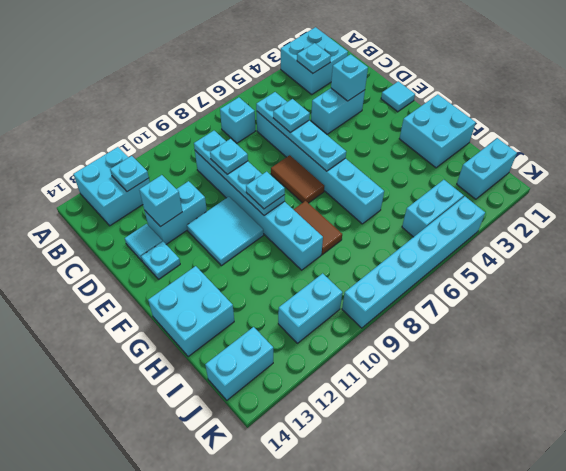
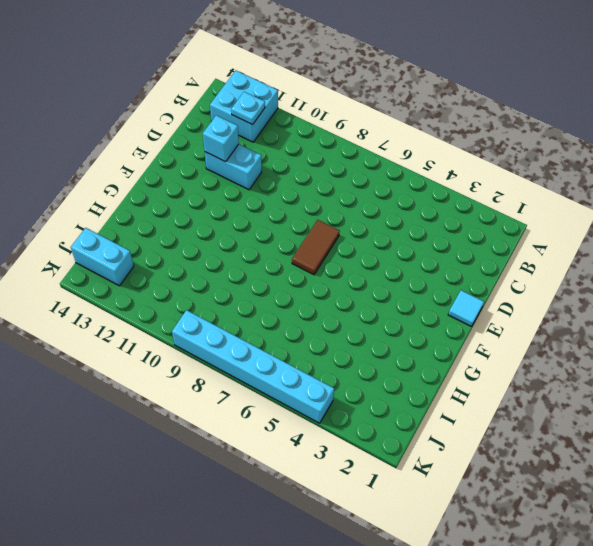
none -> cyan brick A2:B3 level 1
none -> cyan brick B7 level 1
none -> cyan brick C6:H6 level 1

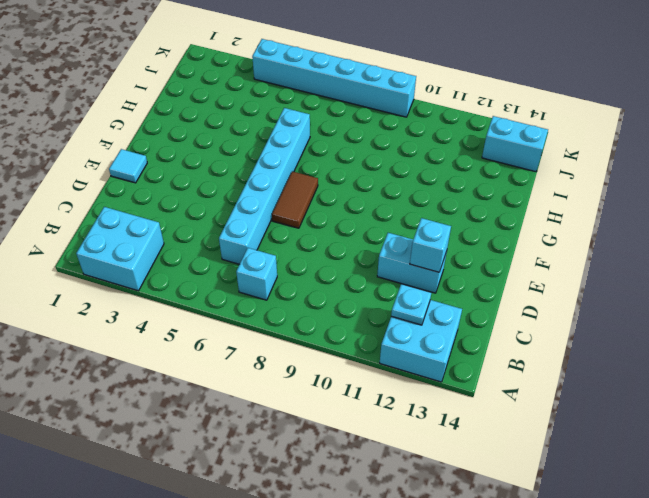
none -> cyan brick C9:H9 level 1
none -> cyan brick D3:D4 level 1
none -> cyan tile D13 level 1

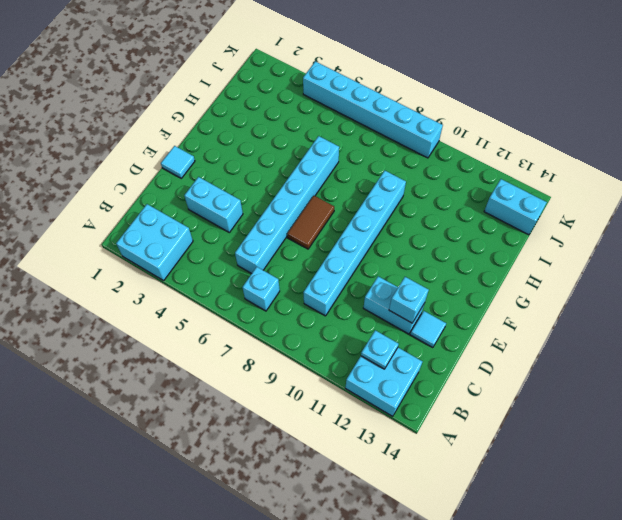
none -> cyan tile E10:F11 level 1
none -> cyan plate E13 level 1
none -> cyan brick G1:H2 level 1

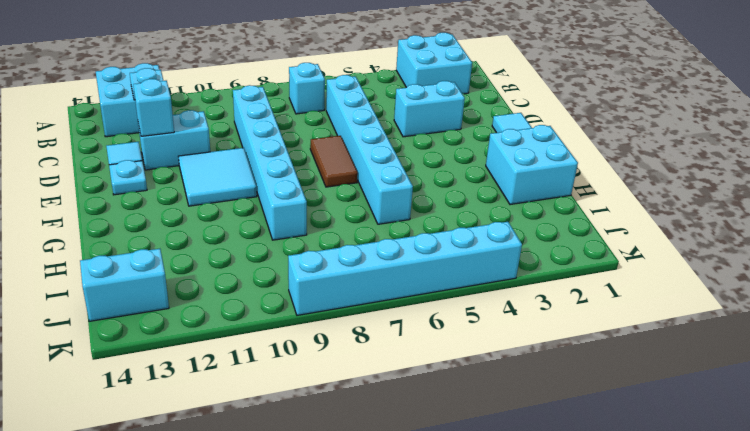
none -> brown tile G8:H8 level 1
none -> cyan brick G13:H14 level 1
none -> cyan brick J1:J2 level 1

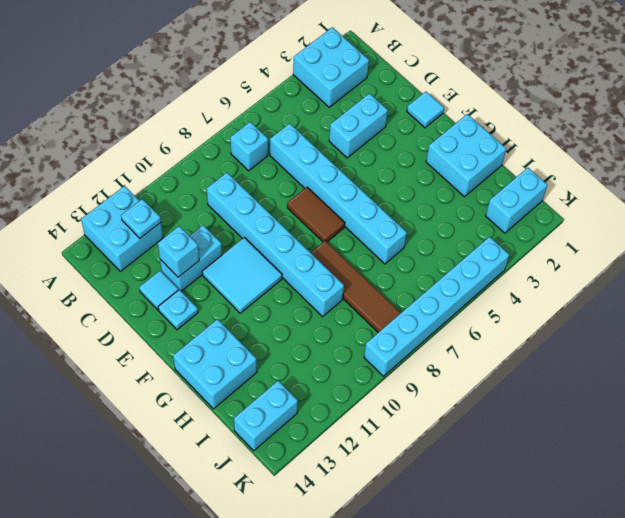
brown tile G8:J8 level 1 -> brown tile G8:H8 level 1
none -> cyan brick J4:J5 level 1
none -> cyan brick J10:J11 level 1
none -> cyan plate B3 level 2

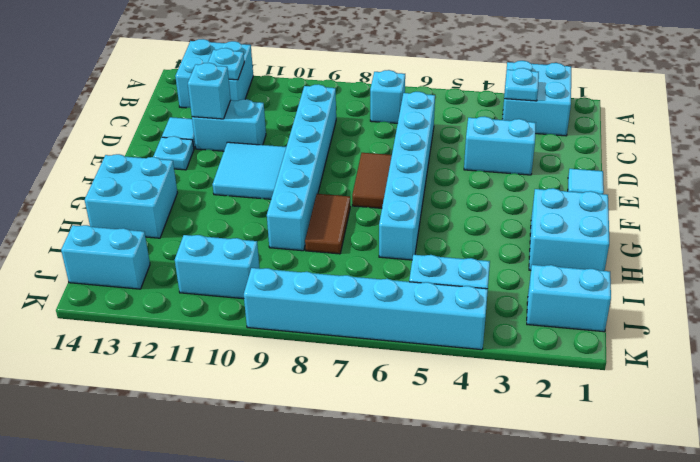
none -> cyan plate C6:F6 level 2
none -> cyan plate C9:F9 level 2
none -> cyan brick D3 level 2

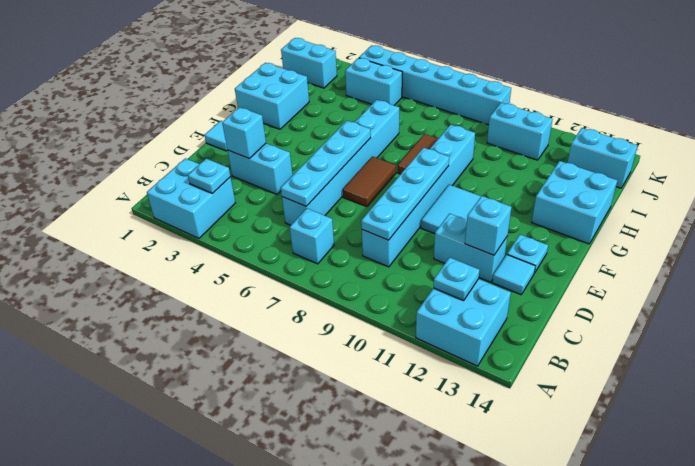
none -> cyan plate D6 level 3
none -> cyan plate D9 level 3
none -> cyan plate F9 level 3

